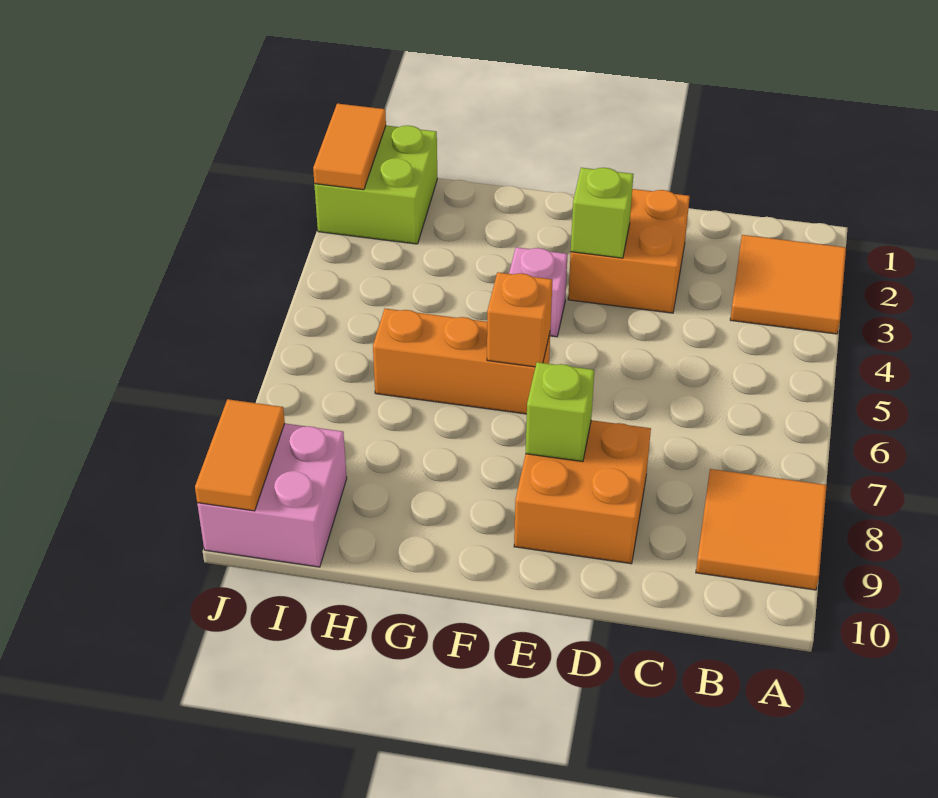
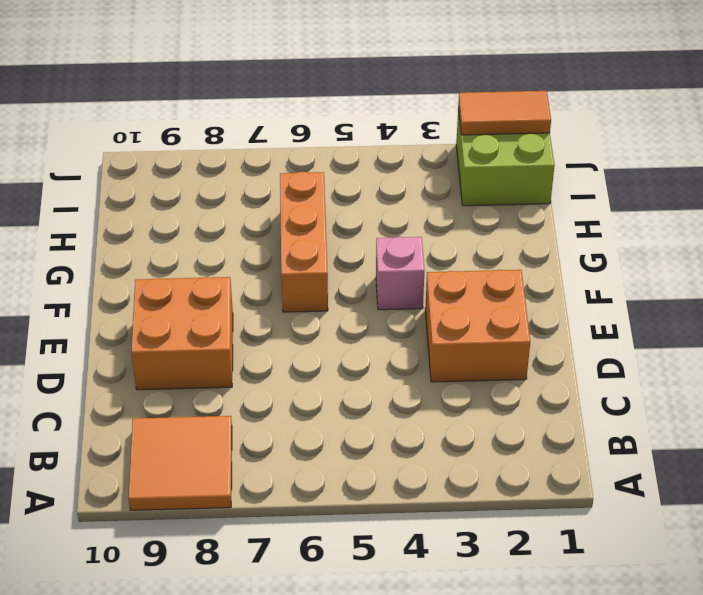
none -> orange tile A2:B3 level 1
none -> pink brick I9:J10 level 1
none -> lime brick E3 level 2

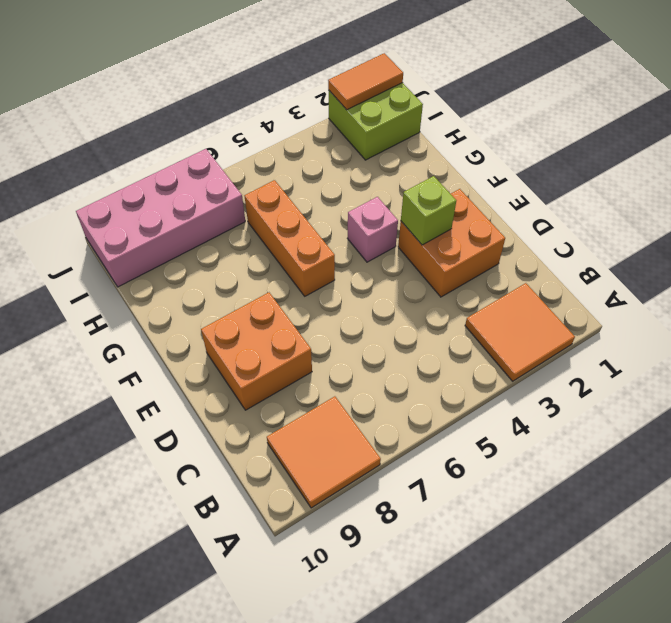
pink brick I7:J10 level 1 -> pink brick I9:J10 level 1
none -> lime brick E8 level 2
none -> orange brick F6 level 2
none -> orange tile J9:J10 level 2

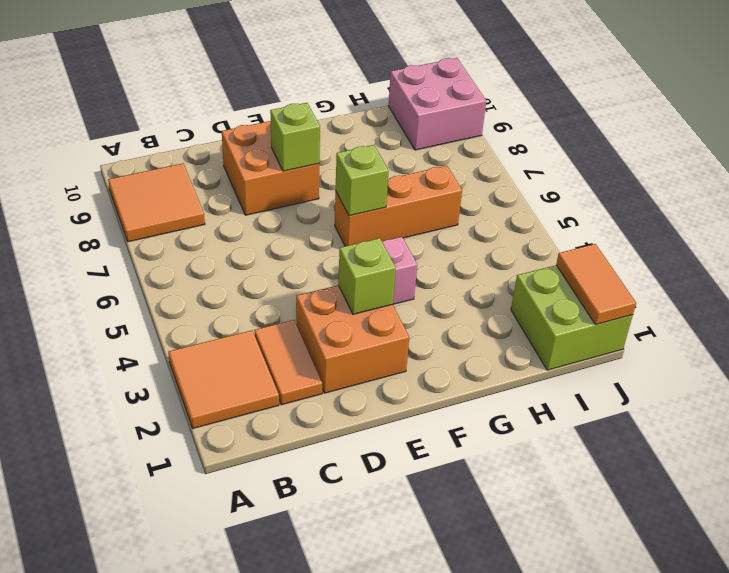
orange tile C2:C3 level 1 -> orange tile J9:J10 level 2
lime brick F6 level 2 -> orange brick F6 level 2

